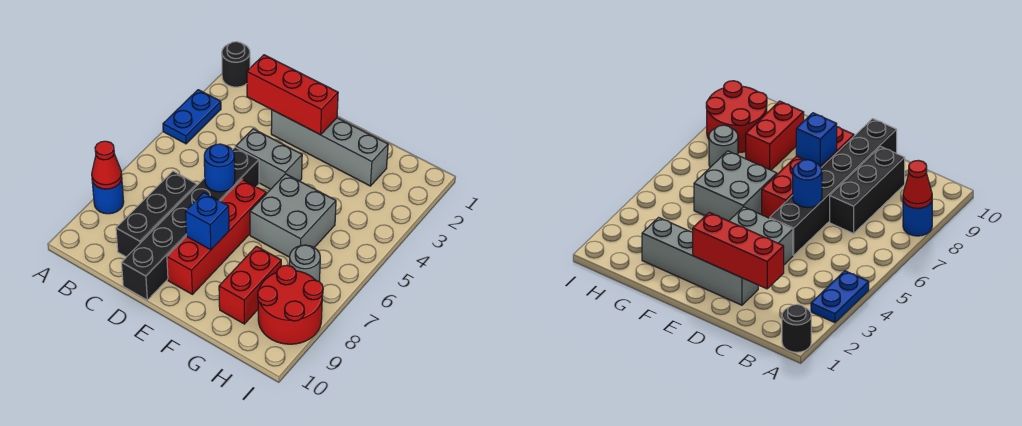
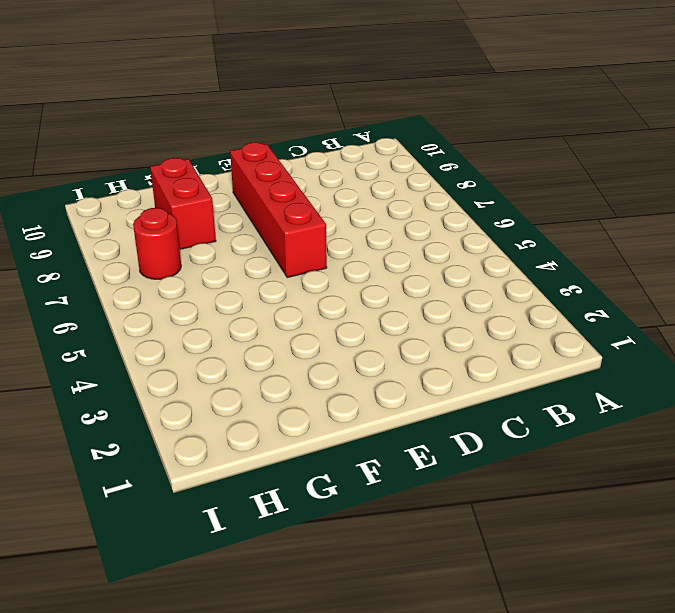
red round brick H7 level 1 -> grey round brick H7 level 1
none -> black round brick A1 level 1
none -> blue plate A3:A4 level 1
none -> blue round brick A8 level 1

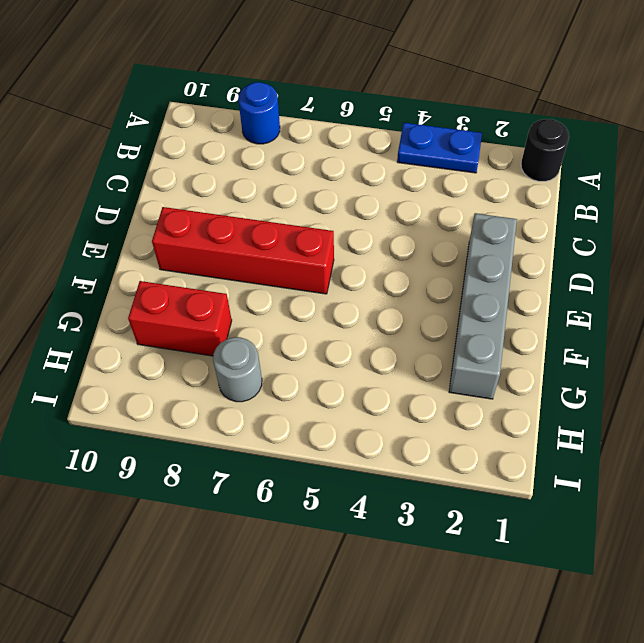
none -> black brick C7:C9 level 1
none -> grey brick D4:E4 level 1
none -> black brick D5:D10 level 1

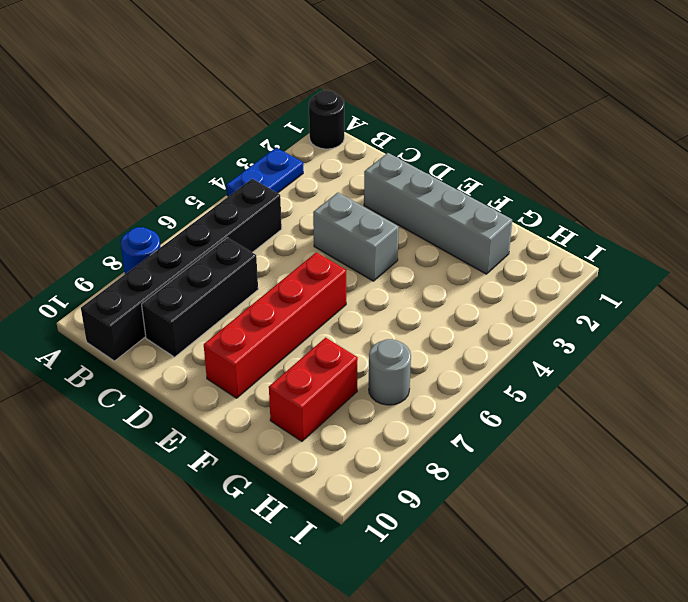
black brick B5:B10 level 1 -> black brick D5:D10 level 1
none -> grey brick F5:G6 level 1
none -> red round brick H8:I9 level 1
none -> red cone A8 level 2

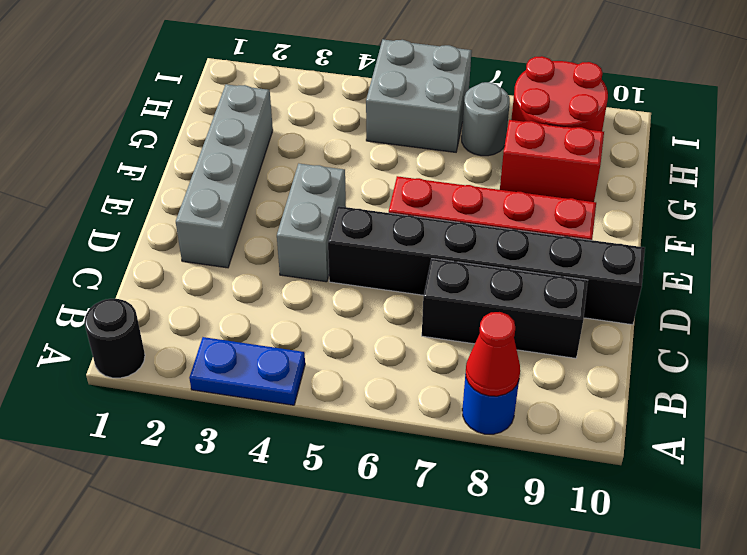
grey brick H5:I6 level 1 -> grey brick F5:G6 level 1
none -> red brick C2:E2 level 2
none -> blue round brick D6 level 2
none -> blue brick E8 level 2

